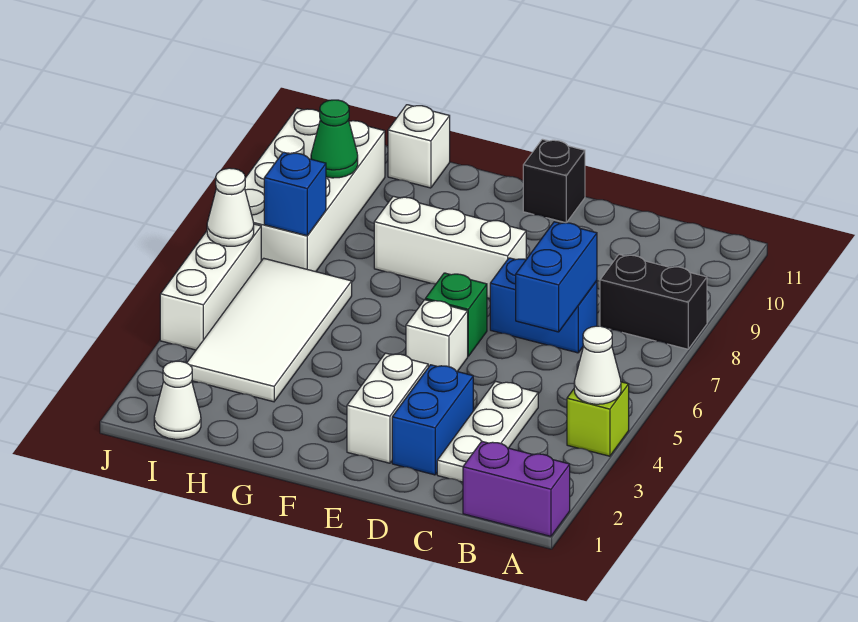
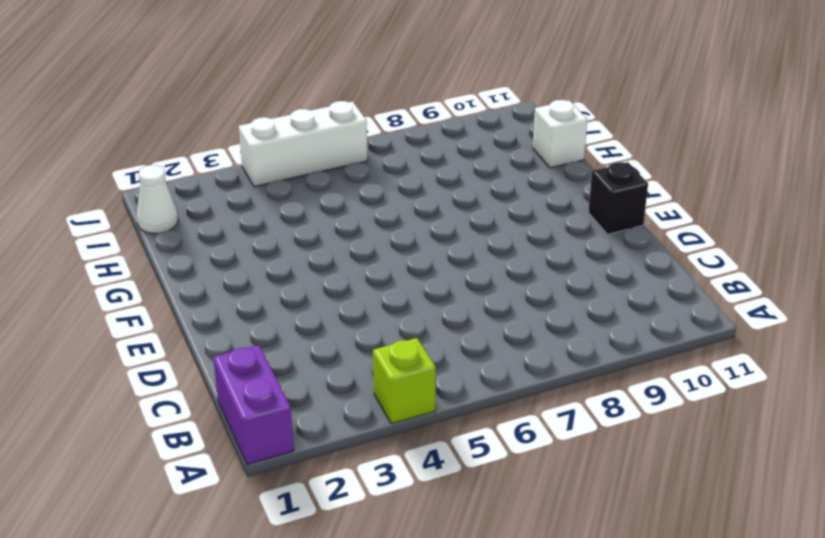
none -> black brick A8:B8 level 1
none -> white plate C2:C4 level 1
none -> blue brick C7:D7 level 1

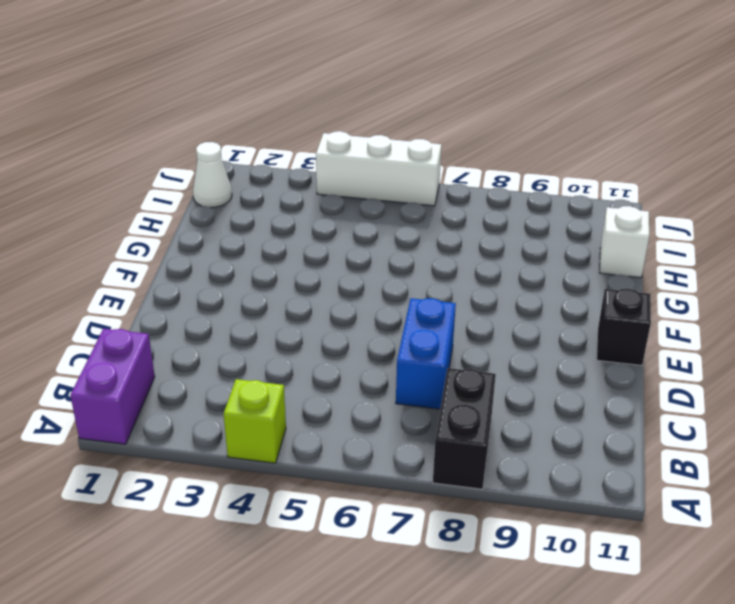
none -> white plate C2:C4 level 1
none -> blue brick D2:D3 level 1
none -> white brick E2:E3 level 1

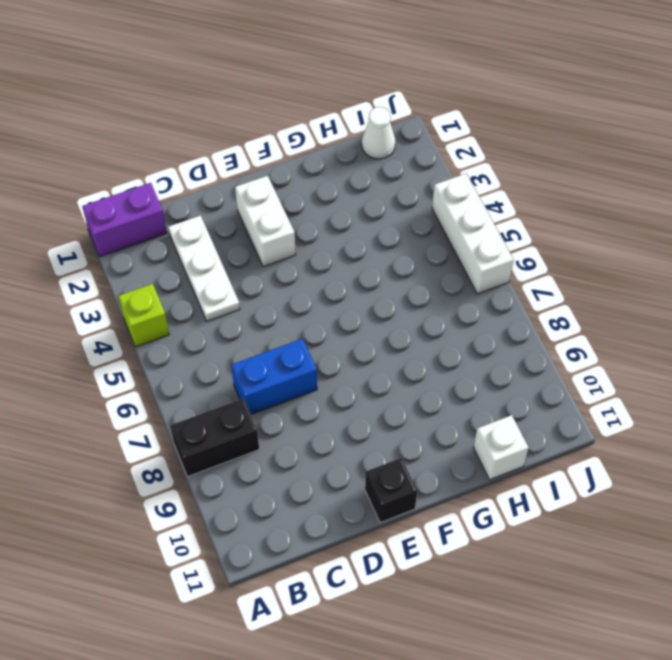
none -> blue brick D2:D3 level 1
none -> white brick E5 level 1
none -> green brick E6 level 1

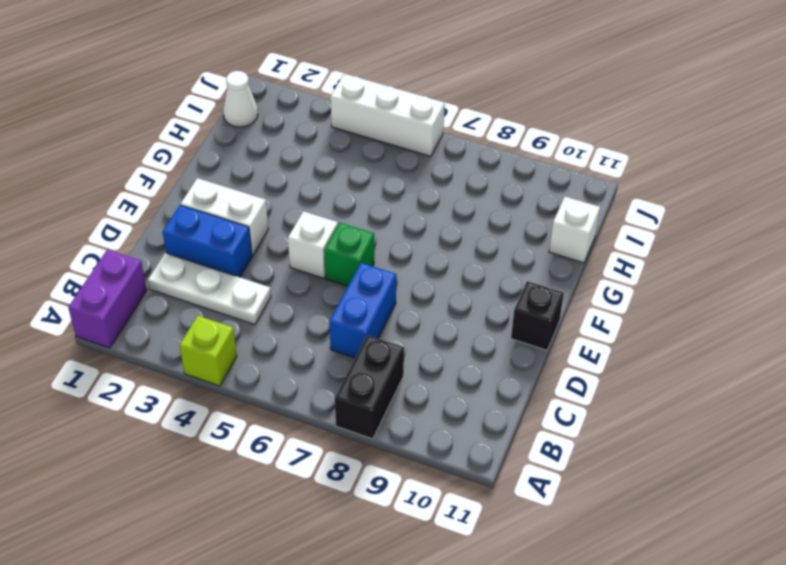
none -> white brick E8:G8 level 1
none -> white tile H3:I6 level 1
none -> white brick I7:J10 level 1

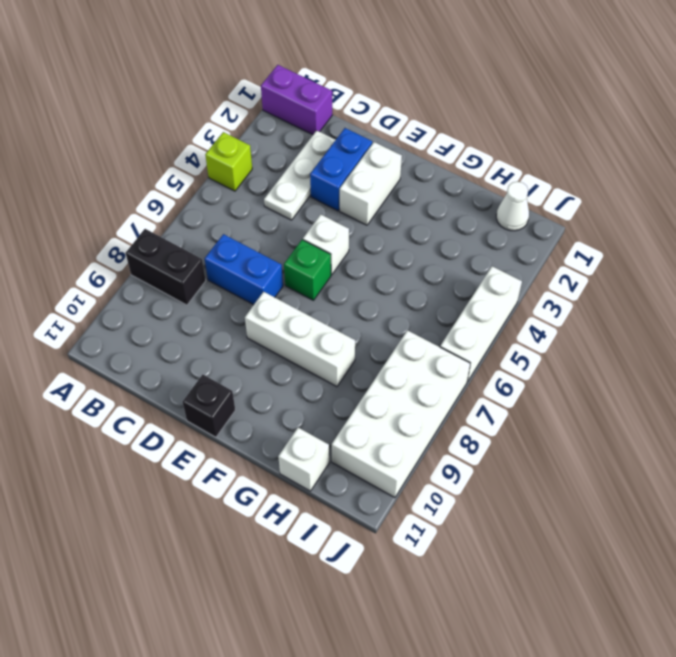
none -> white tile H3:I6 level 1
none -> white cone A4 level 2
none -> blue brick C6:C7 level 2

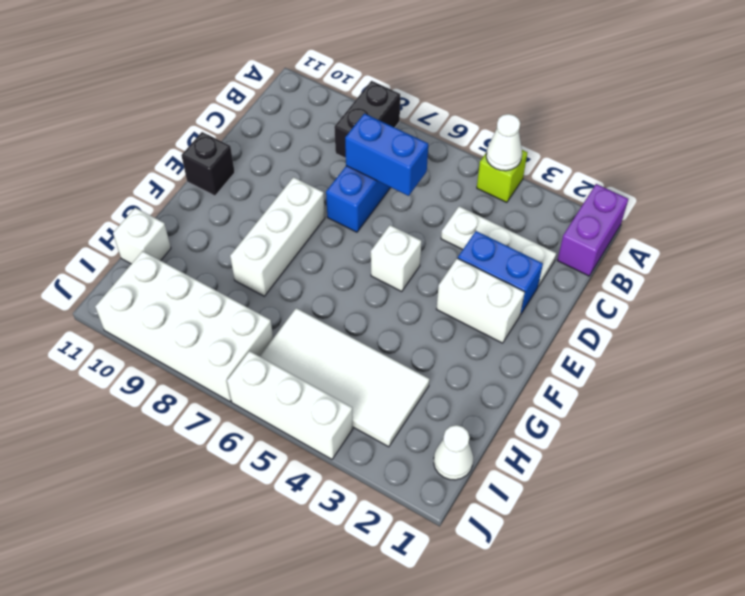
none -> green brick E6 level 1
none -> blue brick I7 level 2
none -> green cone I9 level 2

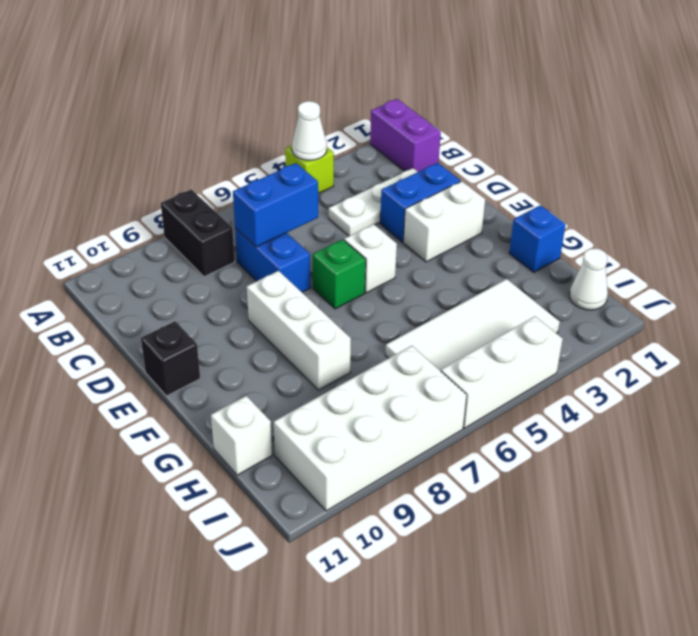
blue brick G1 level 1 -> blue brick I7 level 2
none -> green cone I9 level 2
none -> white cone J6 level 2

